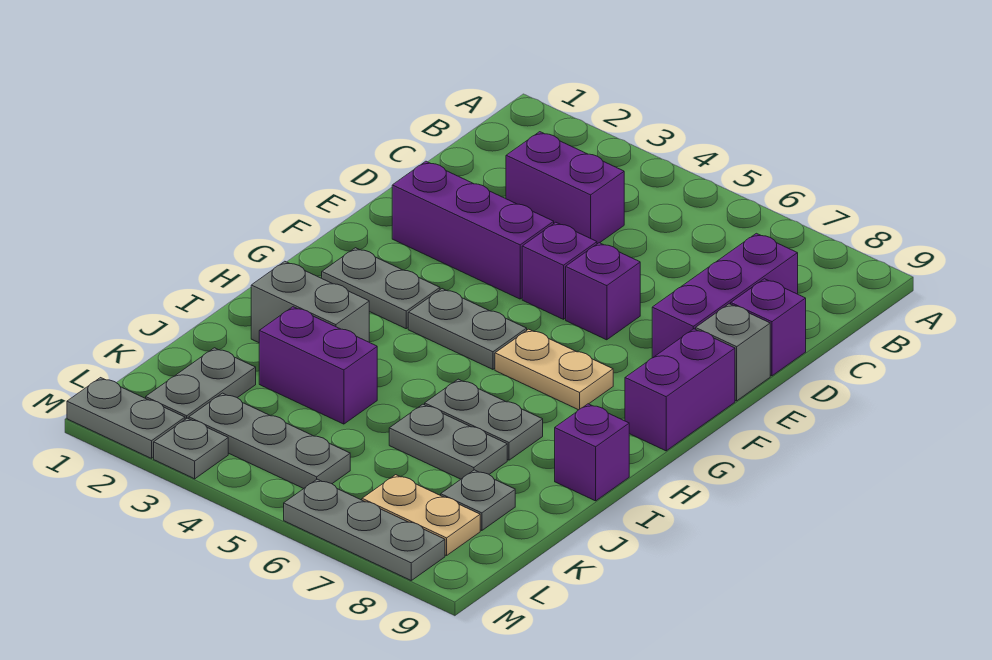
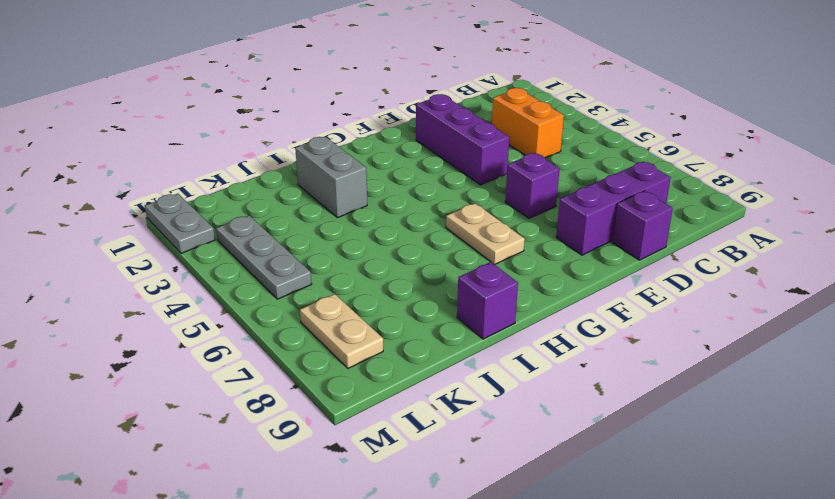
orange brick C3:C4 level 1 -> purple brick C3:C4 level 1
none -> purple brick E5 level 1
none -> grey brick E9 level 1
none -> purple brick F9:G9 level 1

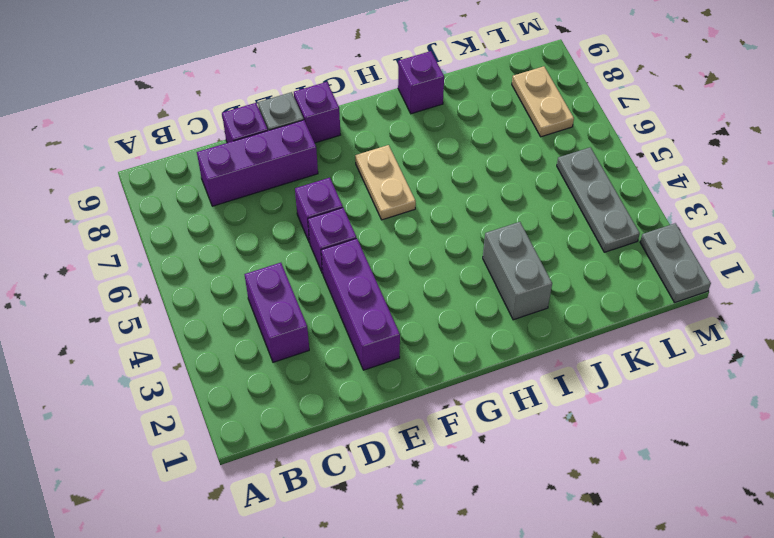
purple brick F9 level 1 -> purple brick F9:G9 level 1
none -> grey plate G2:G3 level 1
none -> grey plate G4:G5 level 1
none -> grey plate I6:I7 level 1

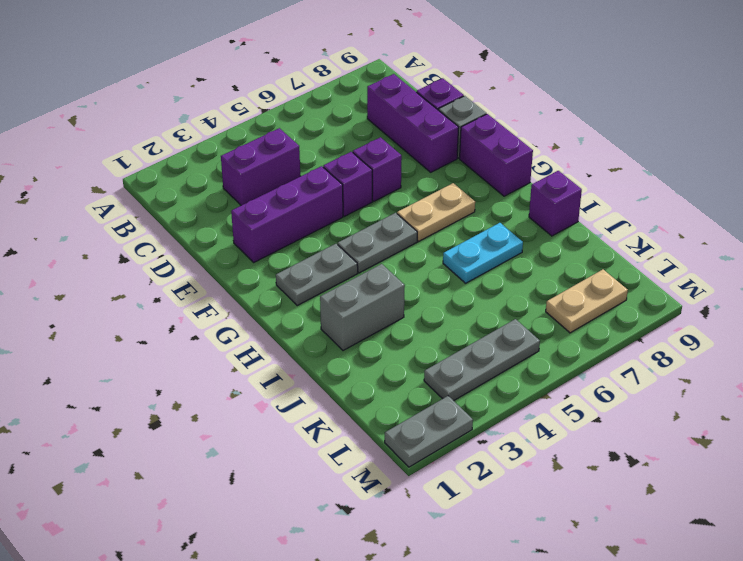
cyan plate I6:I7 level 1 -> grey plate I6:I7 level 1
none -> purple brick J3:J4 level 1
none -> grey plate J6:J7 level 1
none -> grey plate K2:L2 level 1

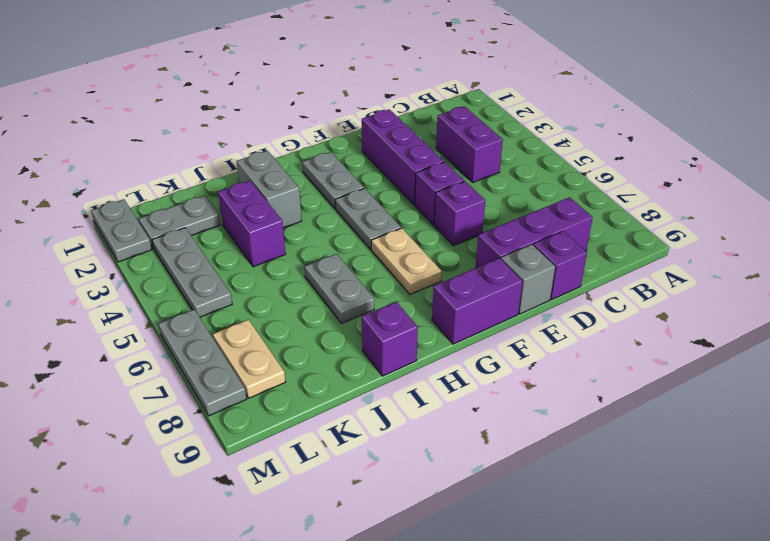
none -> grey plate J6:J7 level 1
none -> grey plate K8 level 1
none -> grey plate M3 level 1

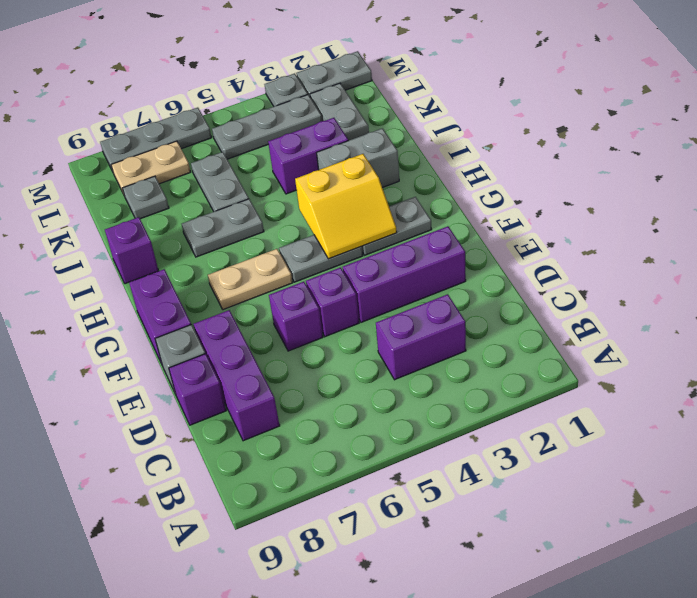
yellow slope G3:H4 level 2 top H -> none
grey plate J6:K6 level 1 -> grey plate J6:J7 level 1

